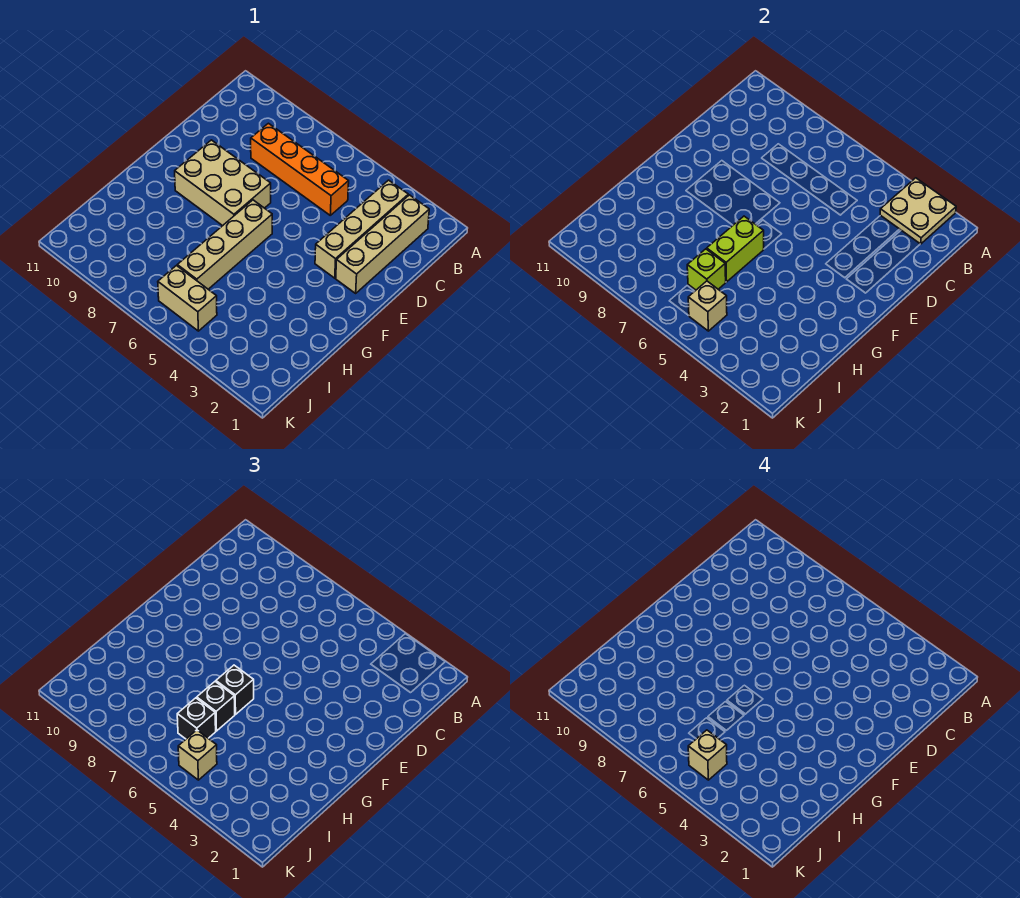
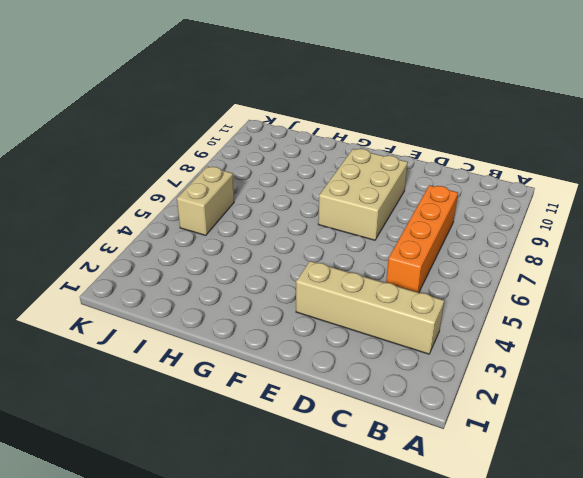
none -> tan brick B2:E2 level 1
none -> tan brick F6:I6 level 1
none -> tan plate A2:B3 level 2

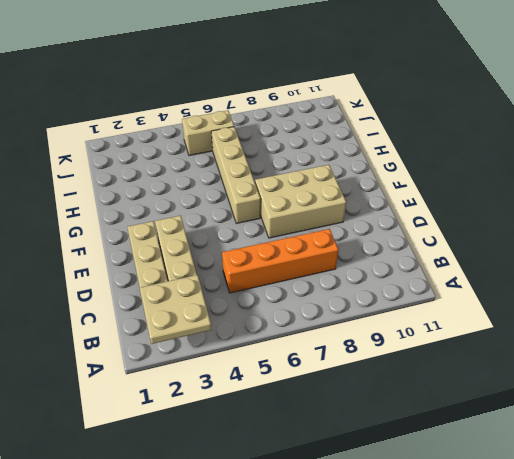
none -> lime brick G6:H6 level 2
none -> lime brick I6 level 2
none -> tan brick J5 level 2

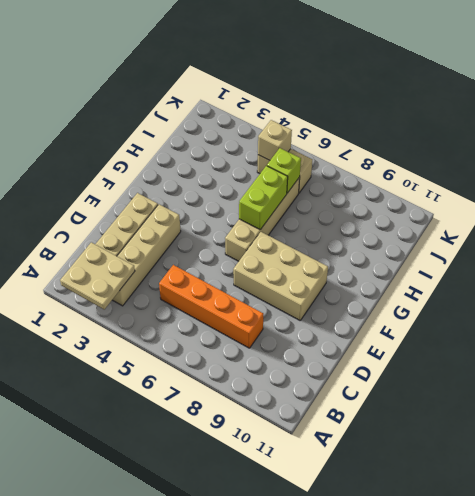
none -> black brick G6 level 3
none -> black brick H6 level 3
none -> black brick I6 level 3

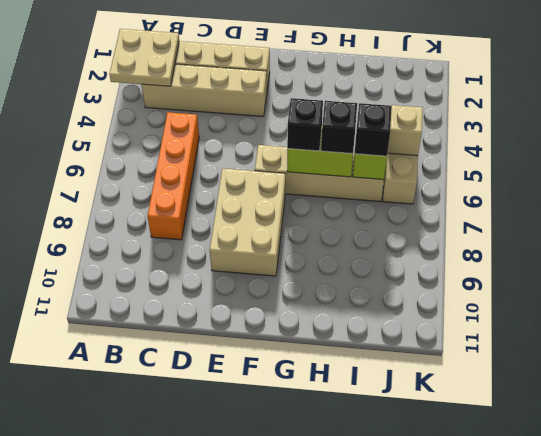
none -> tan brick J5 level 3
none -> tan brick J5 level 4

